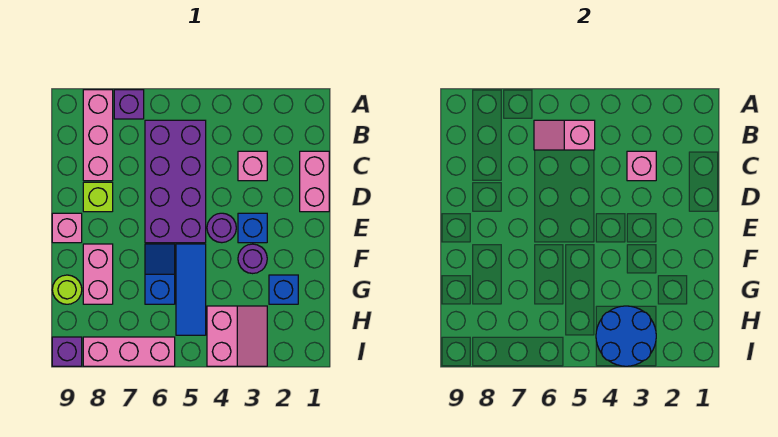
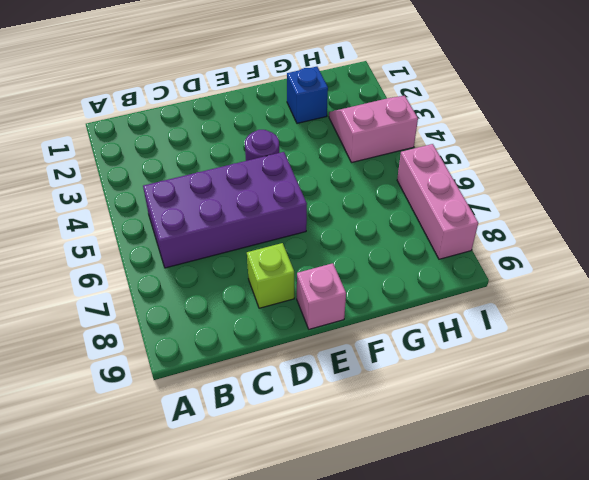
none -> purple brick A7 level 1
none -> pink brick A8:C8 level 1
none -> pink brick C1:D1 level 1

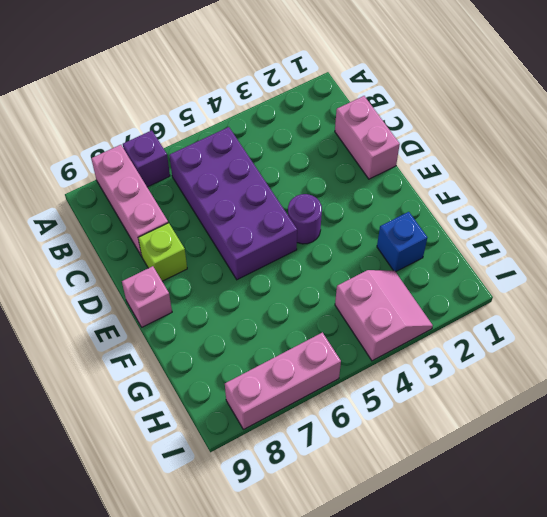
none -> pink brick C3 level 1
none -> blue brick E3 level 1
none -> purple round brick F3 level 1

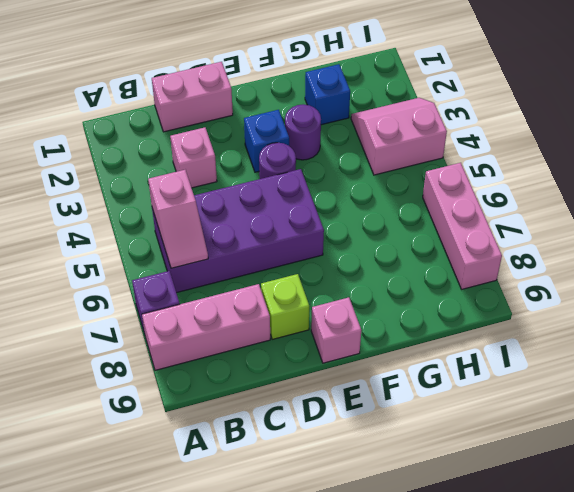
none -> blue tile F5:H5 level 1
none -> blue slope F6:G6 level 1 top G
none -> pink brick F8:G8 level 1

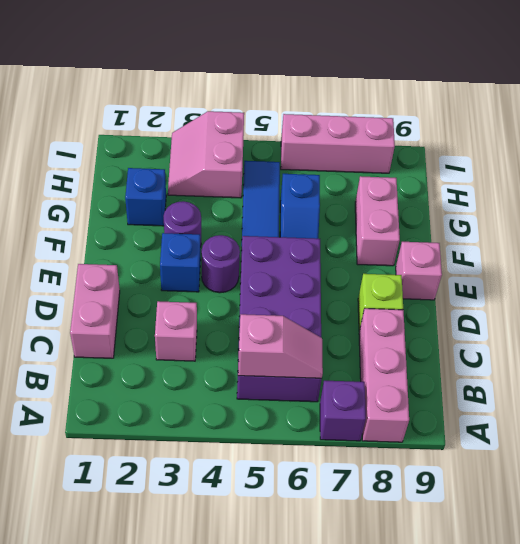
none -> lime round brick G9 level 1
none -> purple brick I9 level 1
none -> pink brick C3 level 2

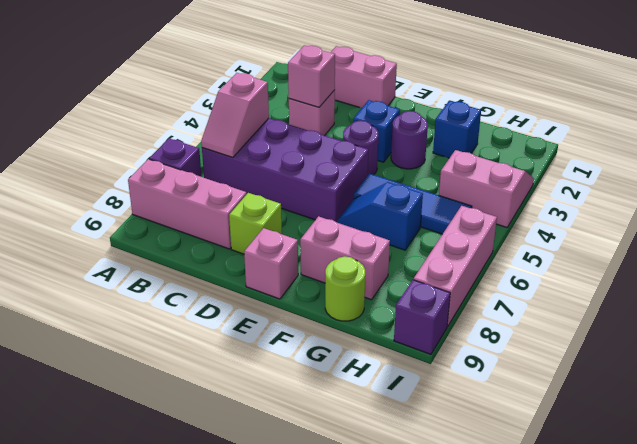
none -> blue round brick H3:I4 level 2

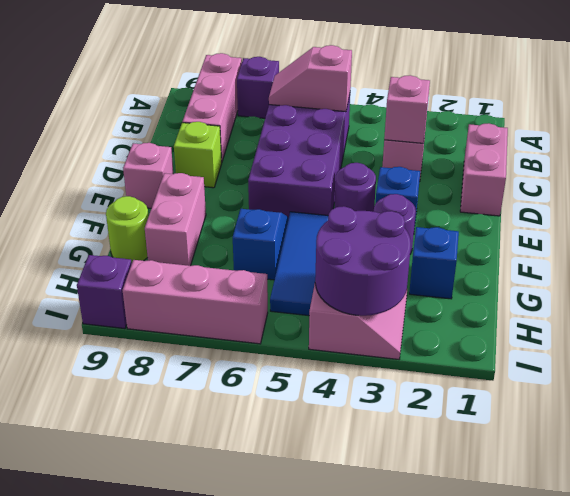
purple round brick H3:I4 level 2 -> blue round brick H3:I4 level 2

